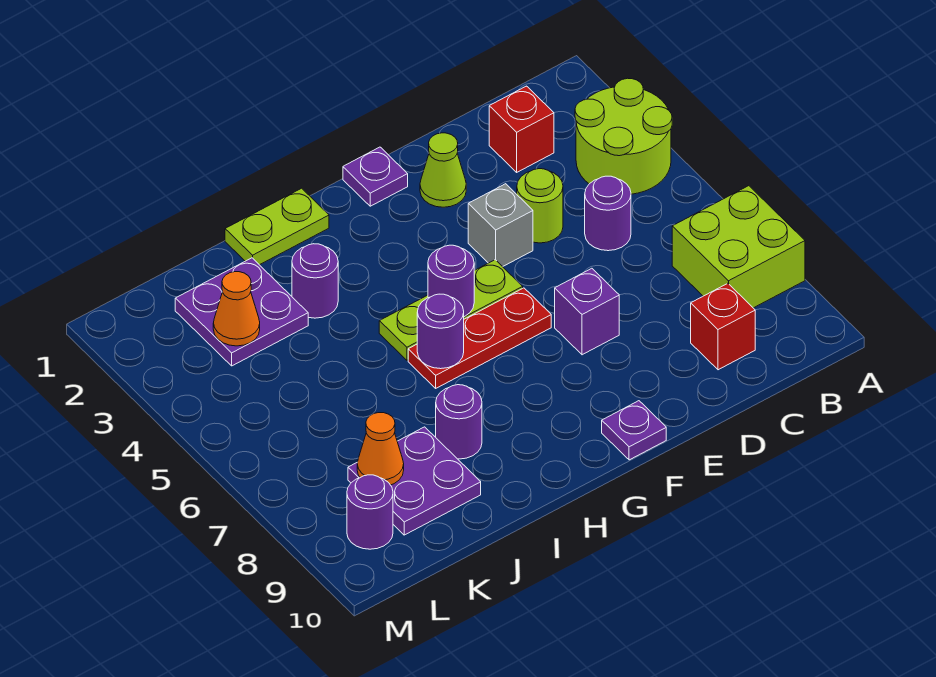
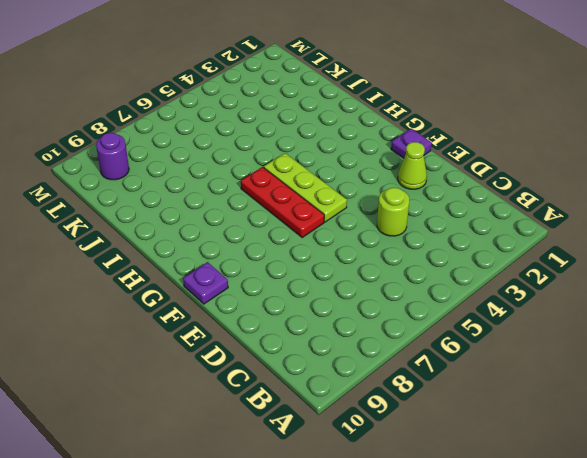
none -> lime round brick A3:B4 level 1
none -> lime brick A7:B8 level 1
none -> red brick C2 level 1

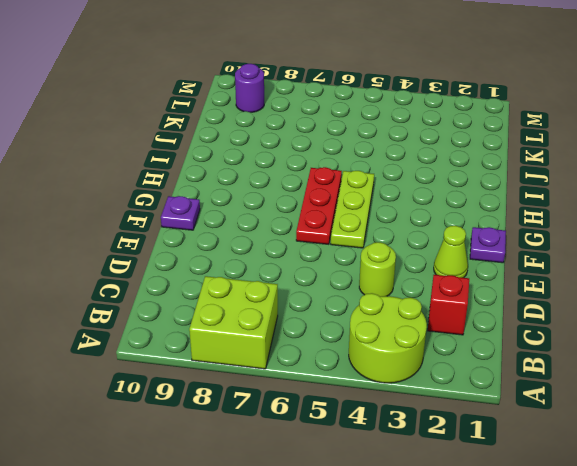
none -> purple round brick C5 level 1
none -> red brick C9 level 1
none -> grey brick E4 level 1

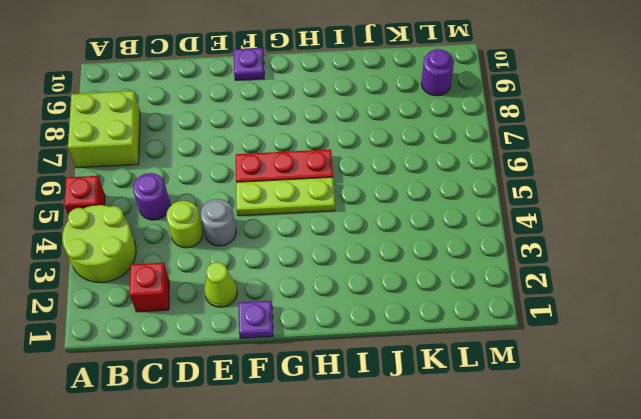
red brick A5 level 1 -> red brick C9 level 1
grey round brick E4 level 1 -> grey brick E4 level 1
none -> purple brick E7 level 1
none -> lime plate H1:I1 level 1
none -> purple round brick I3 level 1

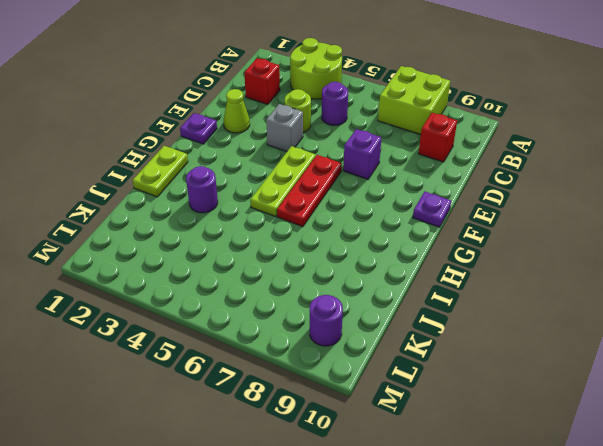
none -> purple round brick I8 level 1
none -> purple plate J2:K3 level 1
none -> purple plate J8:K9 level 1

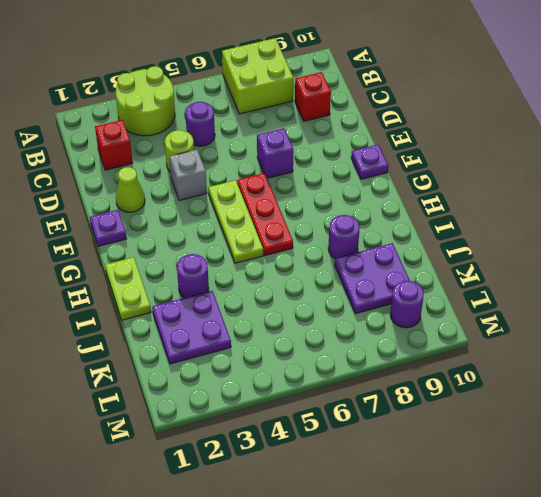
none -> purple round brick G5 level 2
none -> purple round brick H6 level 2
none -> orange cone K3 level 2

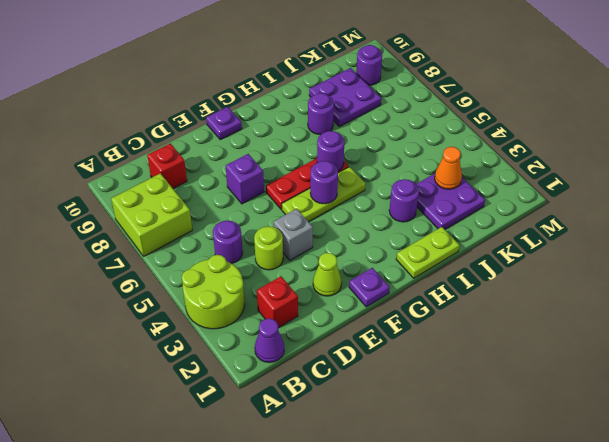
purple cone B1 level 1 -> none
none -> orange cone K8 level 2

